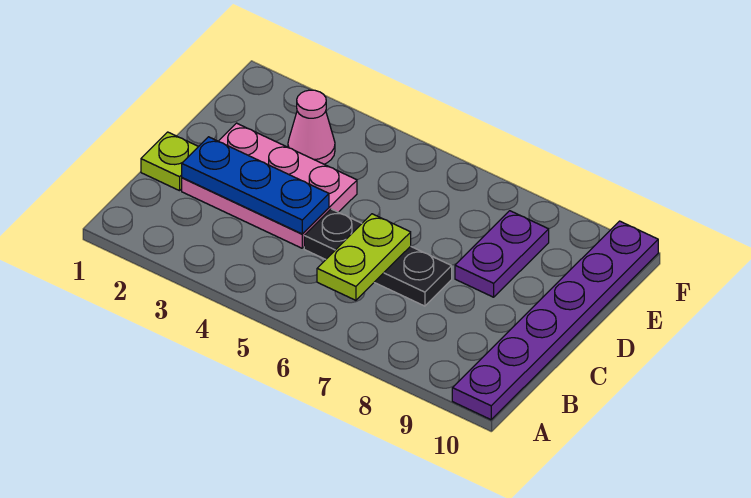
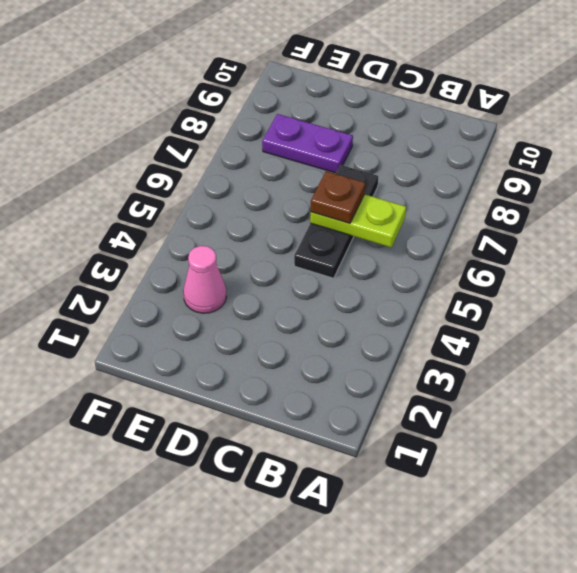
brown plate C6 level 3 -> none
none -> purple plate A10:F10 level 1
none -> lime plate C1 level 1

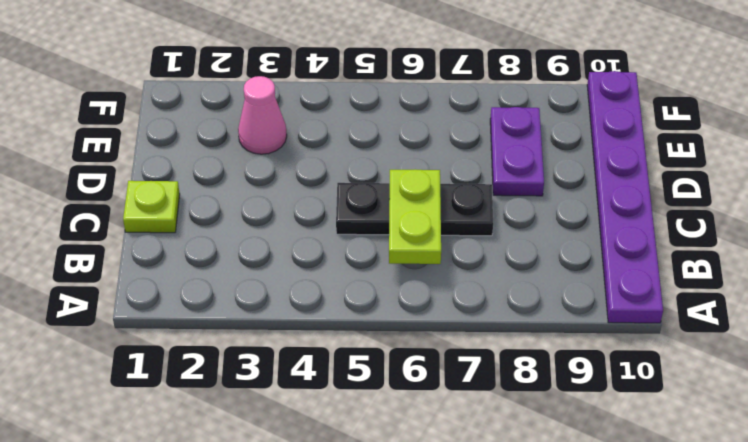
none -> pink plate C2:D4 level 1
none -> blue plate C2:C4 level 2

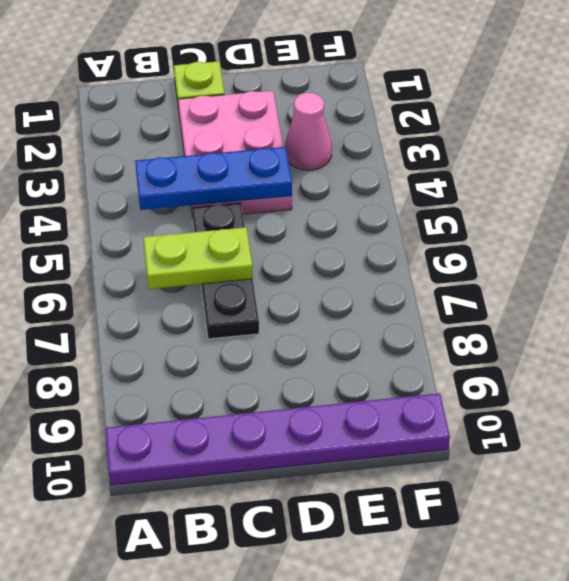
blue plate B4:D4 level 2 -> blue plate C2:C4 level 2
none -> purple plate D8:E8 level 1

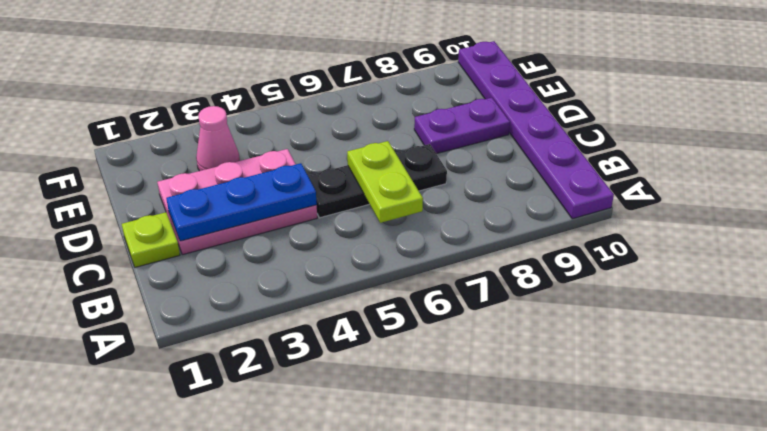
purple plate D8:D9 level 1 -> purple plate D8:E8 level 1

